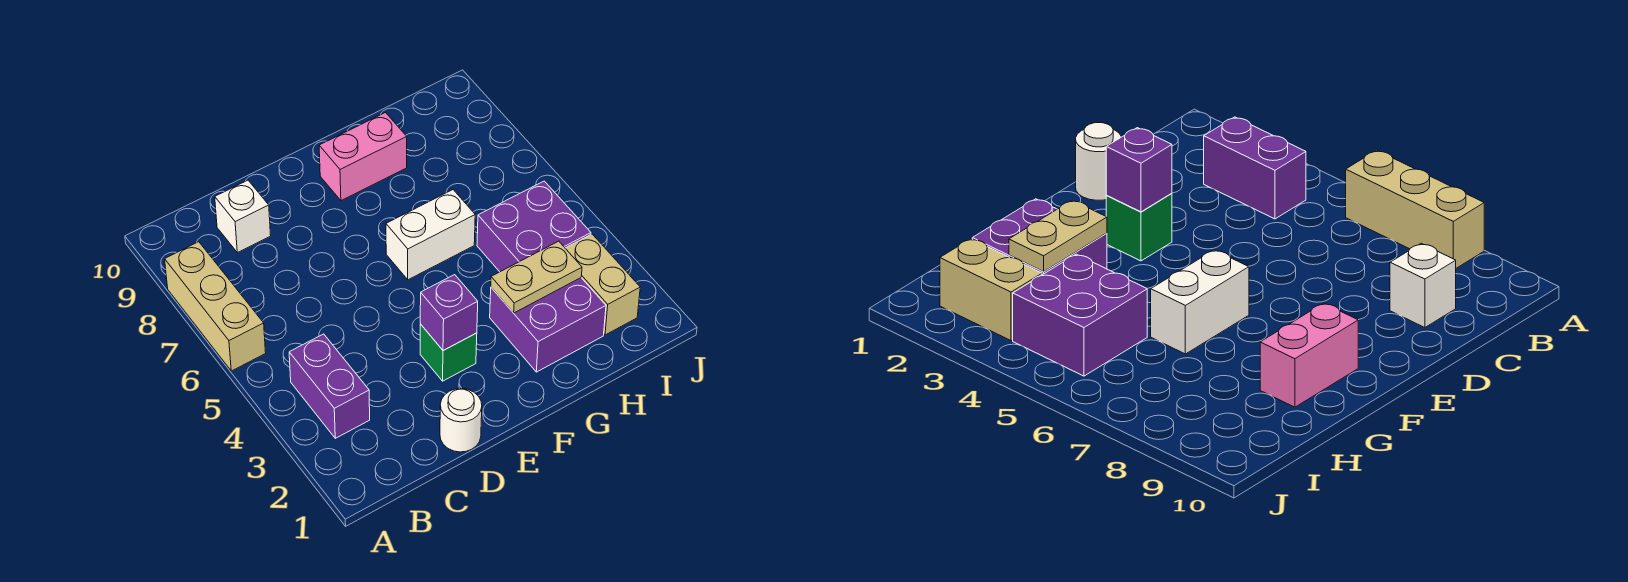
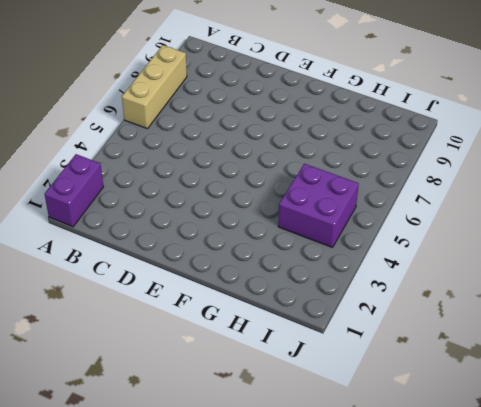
purple brick A1:A2 level 1 -> purple brick B3:B4 level 1
none -> white brick C9 level 1
none -> white round brick D1 level 1
none -> green brick E3 level 1

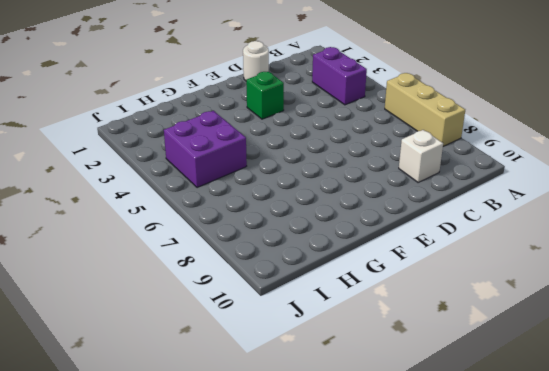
none -> white brick F6:G6 level 1
none -> pink brick F9:G9 level 1
none -> purple brick G2:H3 level 1

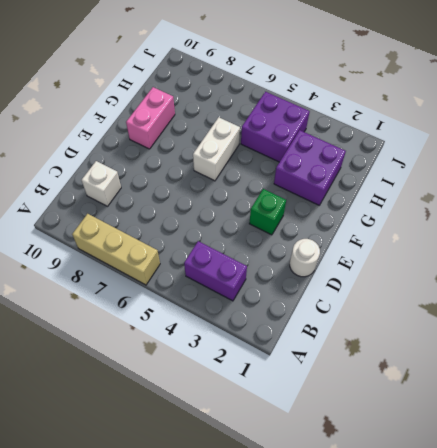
none -> tan brick I2:I3 level 1
none -> purple brick E3 level 2
none -> tan plate G3:H3 level 2

